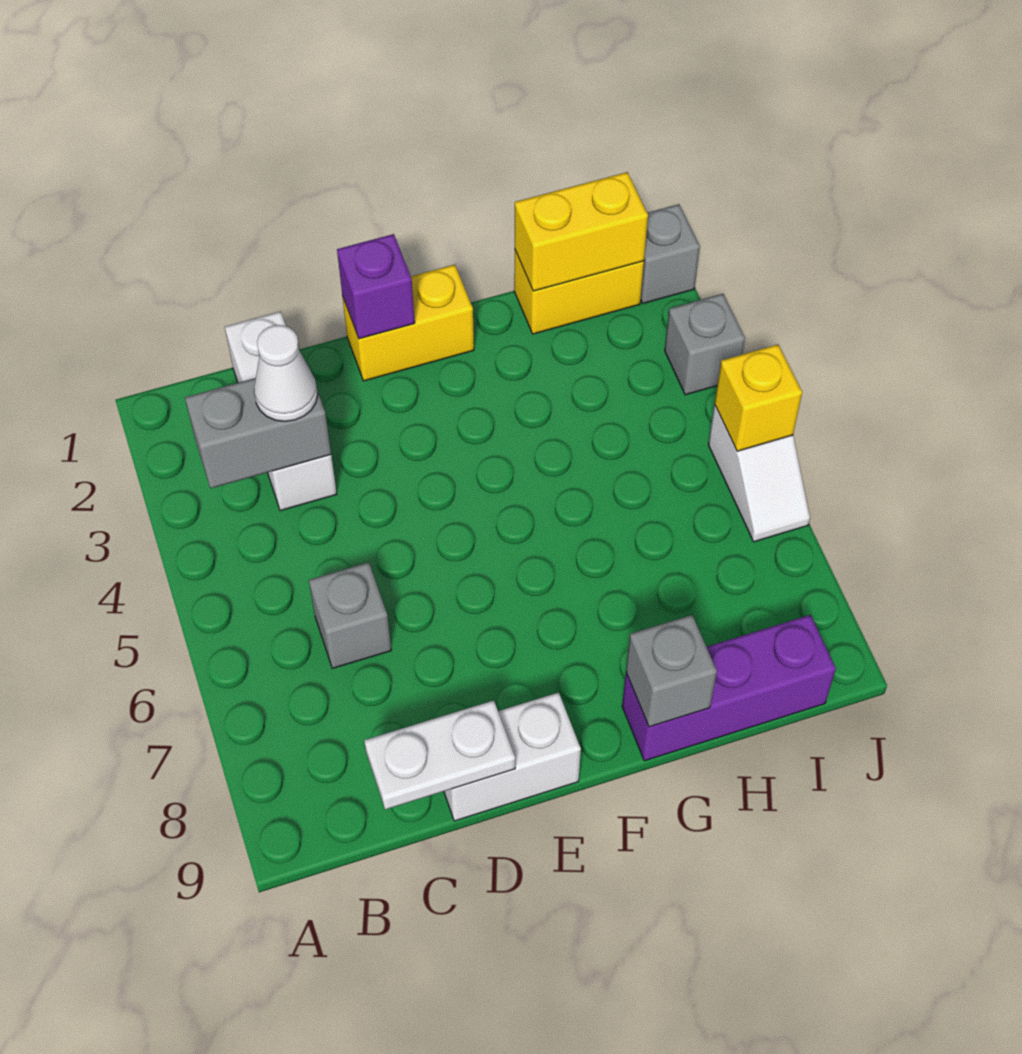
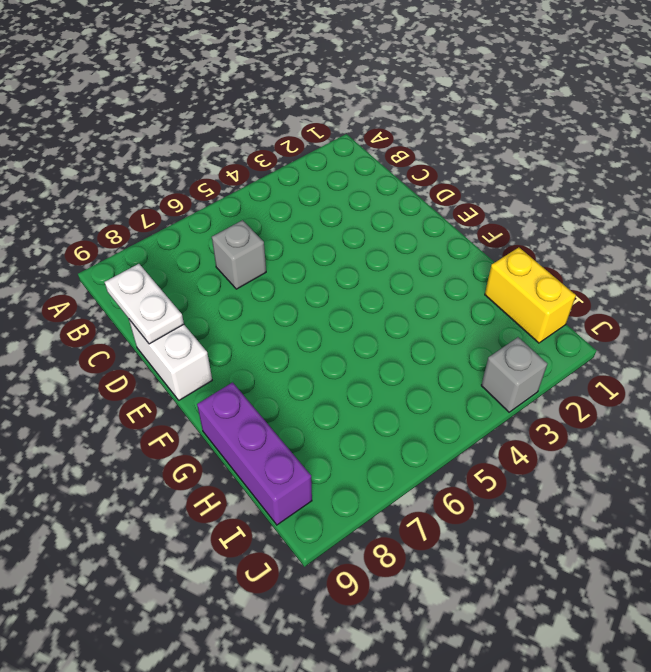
none -> white brick C1:C3 level 1
none -> yellow brick E1:F1 level 1
none -> grey brick J1 level 1

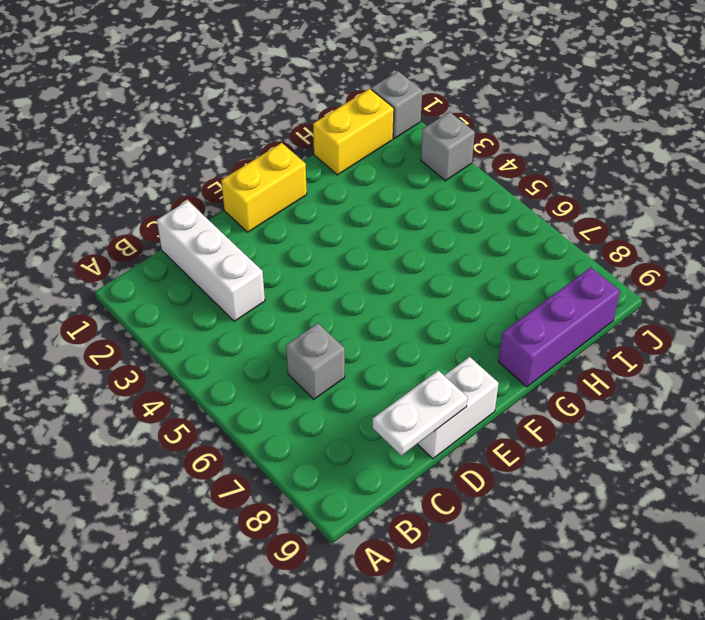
none -> white slope J5:J6 level 1 top 5
none -> grey brick B3:C3 level 2
none -> purple brick E1 level 2

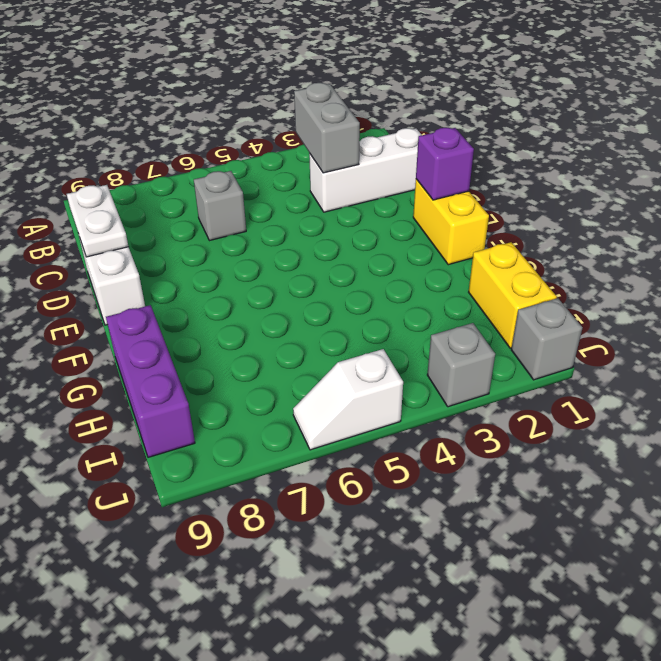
none -> grey brick G9 level 2
none -> yellow brick H1:I1 level 2
none -> yellow brick J5 level 2

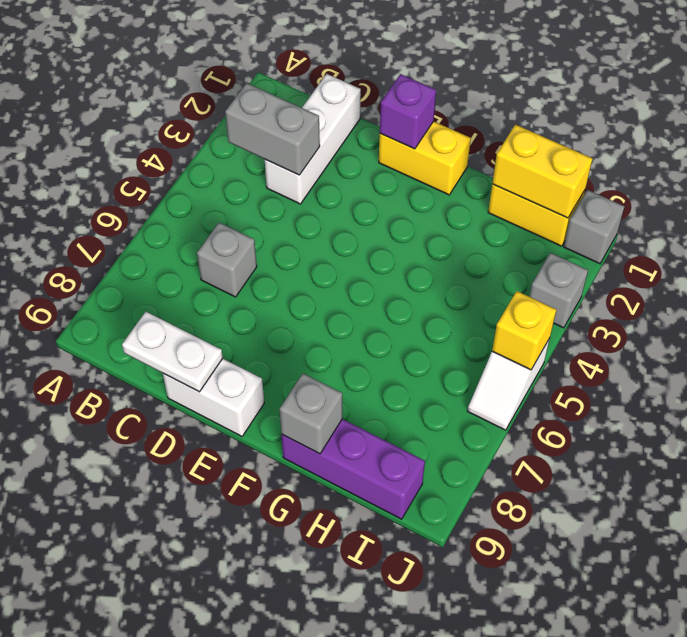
none -> white cone C3 level 3

